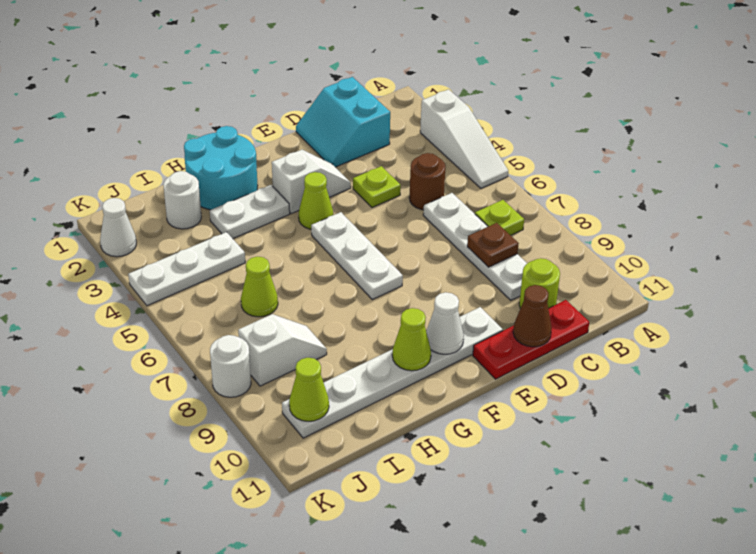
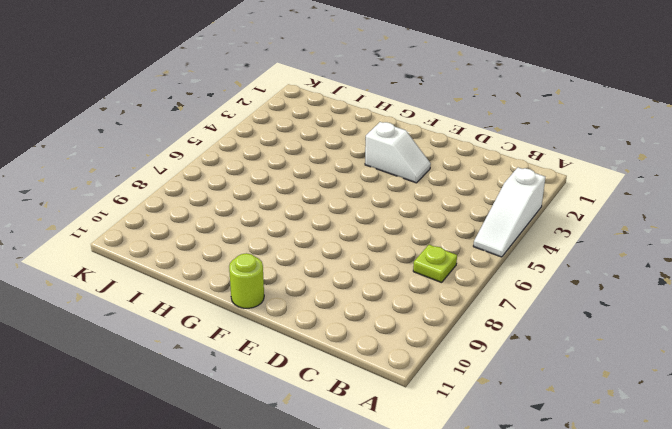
lime round brick F11 level 1 -> lime round brick C10 level 1
none -> cyan slope C1:D2 level 1 top C
none -> brown round brick C5 level 1
none -> white plate C6:C9 level 1

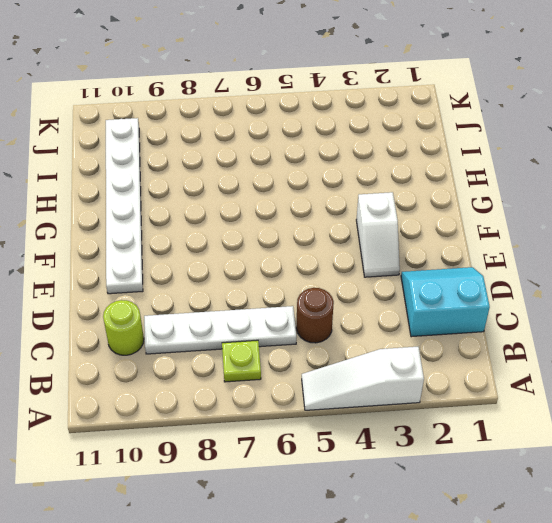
none -> red plate C11:E11 level 1
none -> lime plate D4 level 1
none -> lime cone F4 level 1

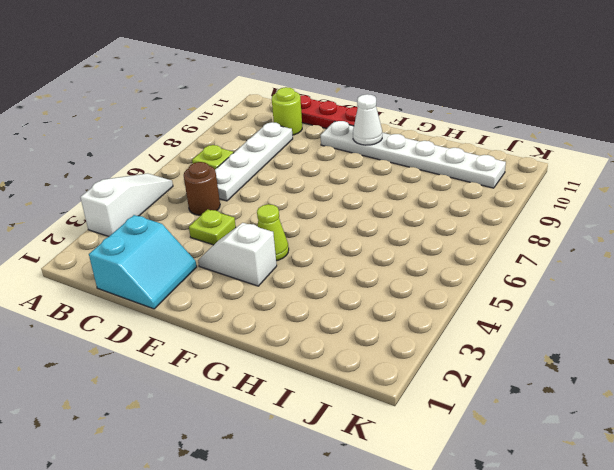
none -> white plate F5:F7 level 1
none -> cyan round brick G1:H2 level 1
none -> white plate G3:H3 level 1

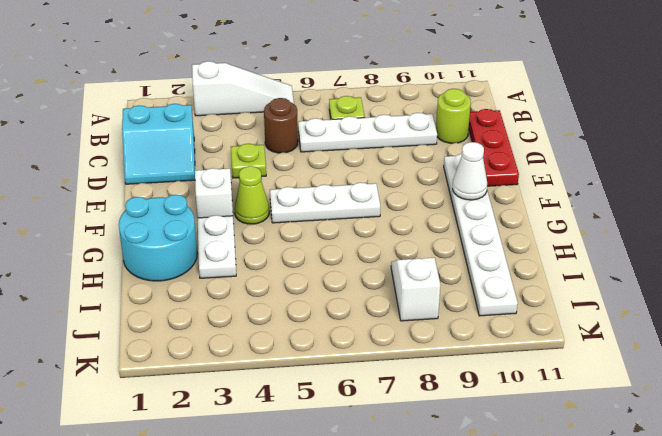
none -> white round brick I2 level 1
none -> white plate I4:K4 level 1
none -> lime cone I6 level 1

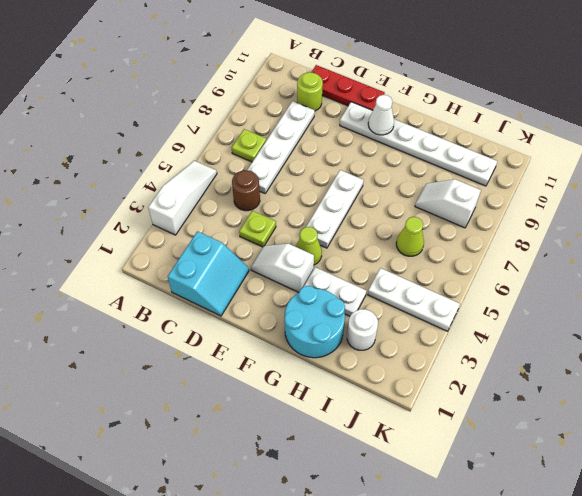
none -> white cone K2 level 1
none -> white round brick K8 level 1
none -> brown plate C8 level 2

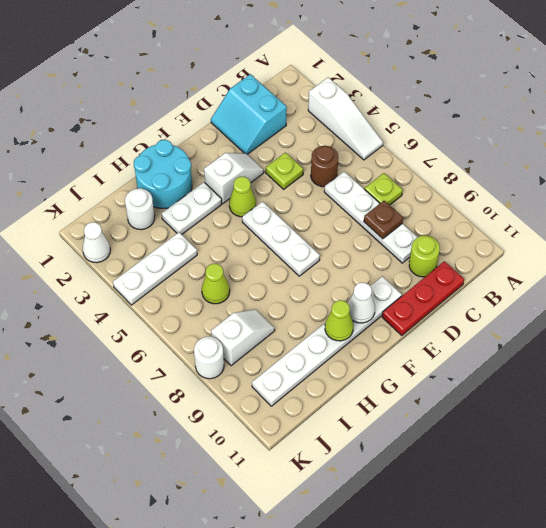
none -> brown cone D11 level 2
none -> lime cone J10 level 2

